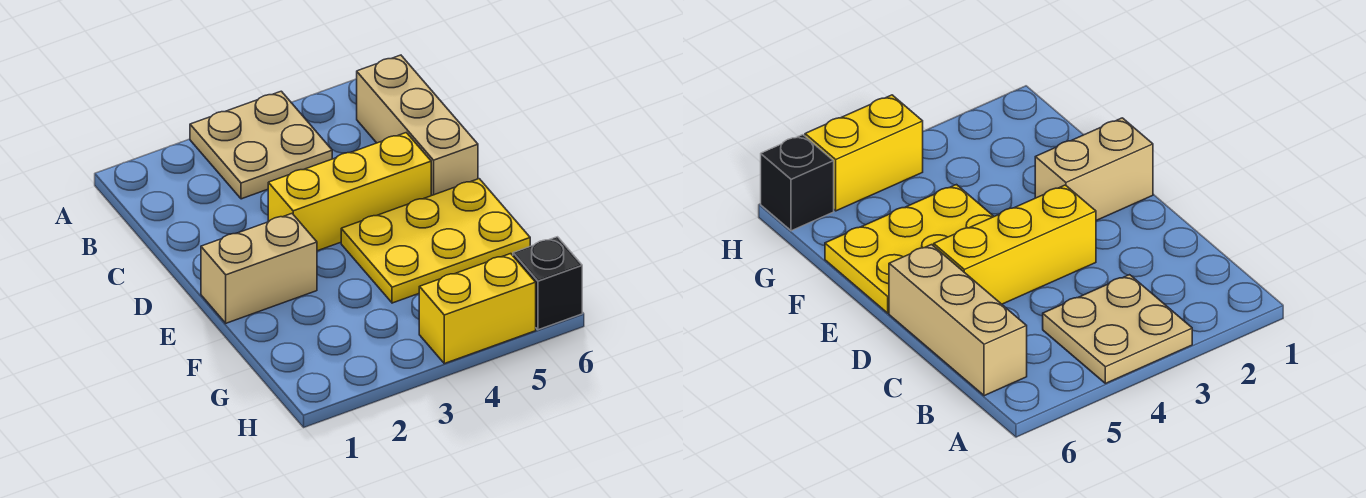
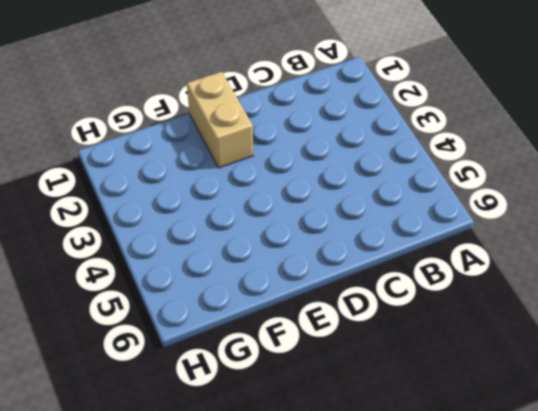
none -> tan plate A3:B4 level 1
none -> tan brick B6:D6 level 1

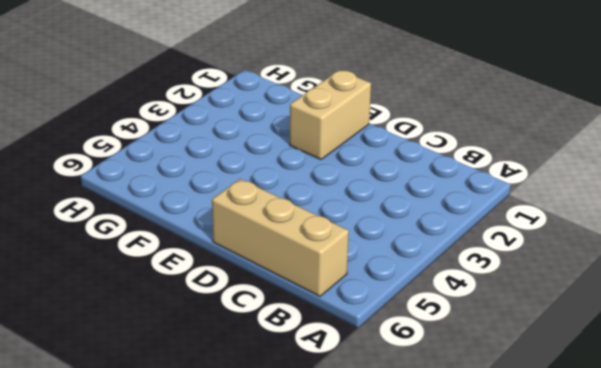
none -> tan plate A3:B4 level 1
none -> yellow brick D3:D5 level 1

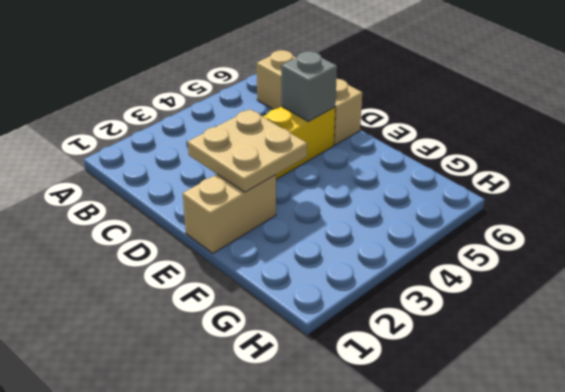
tan plate D2:E3 level 2 -> tan plate A3:B4 level 1
grey brick D5 level 2 -> none
none -> yellow plate E4:F6 level 1
none -> yellow brick H4:H5 level 1

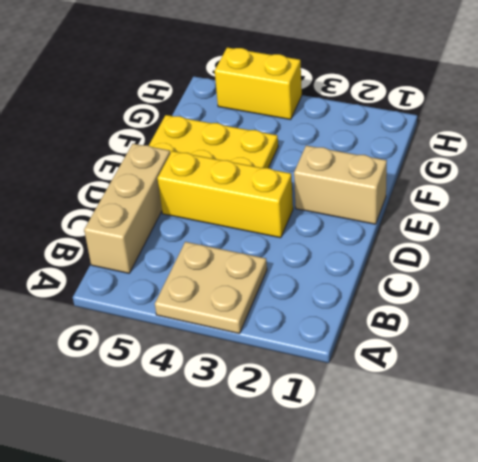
none -> black brick H6 level 1

